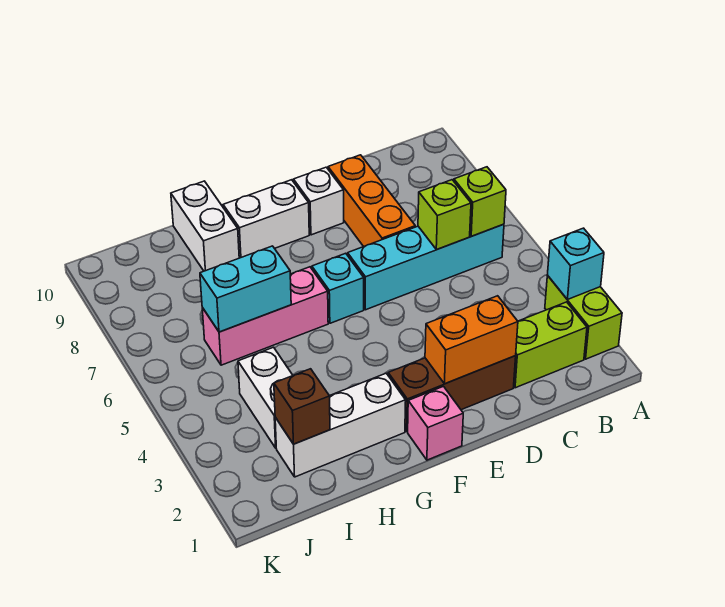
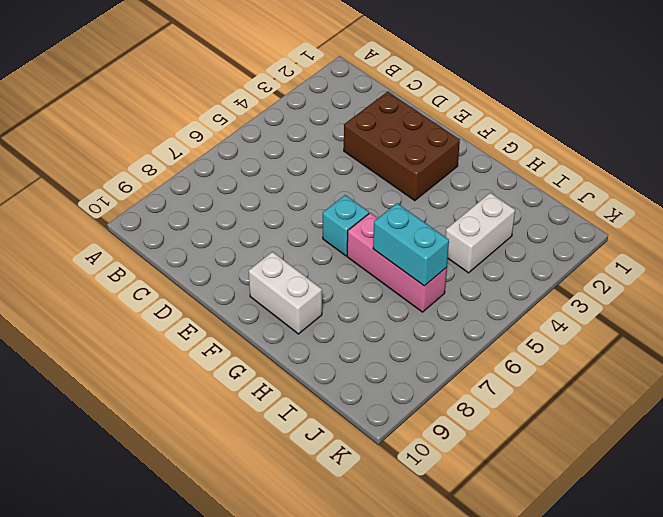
brown brick D2:F3 level 1 -> brown brick D2:F2 level 1
none -> lime brick A2:A3 level 1
none -> lime brick B2:C2 level 1
none -> cyan brick B6:E6 level 1

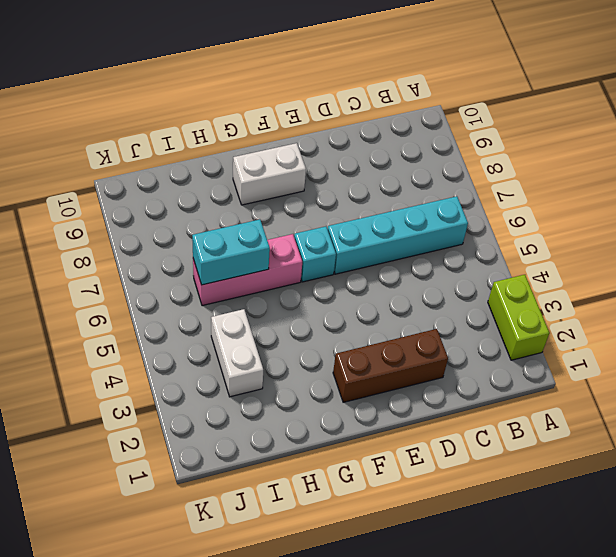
none -> lime brick B2:C2 level 1
none -> orange brick D7:D9 level 1
none -> white brick E9 level 1

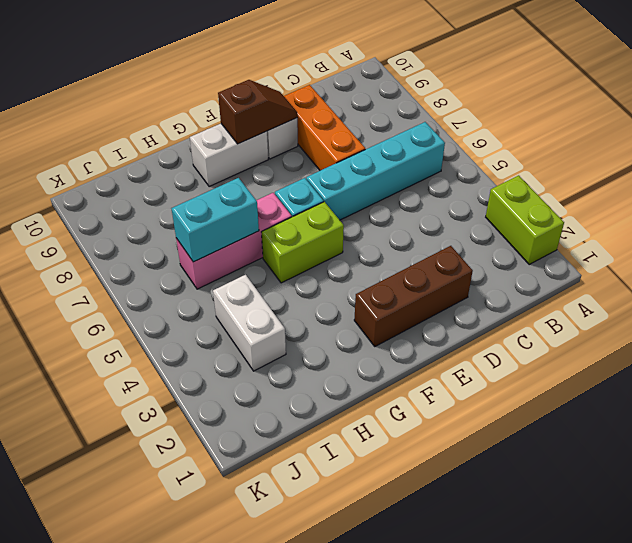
brown slope E9:F9 level 2 top F -> none
lime brick F5:G5 level 1 -> lime brick B2:C2 level 1
none -> pink brick F1 level 1
none -> white brick G2:I2 level 1
none -> white brick H9:H10 level 1

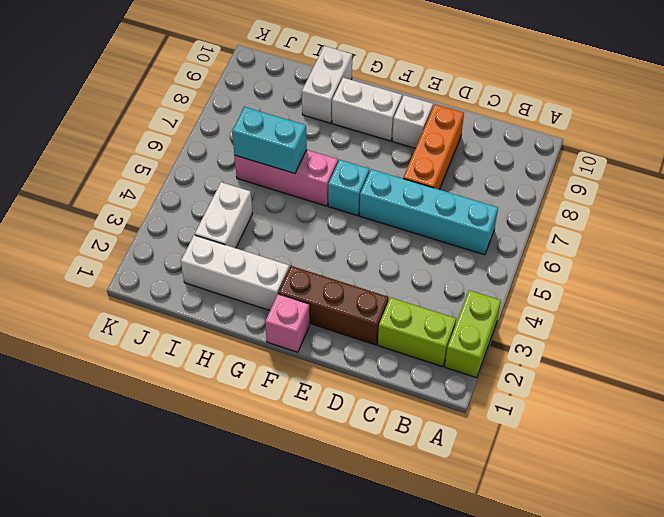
none -> cyan brick A3 level 2
none -> lime brick B6 level 2
none -> lime brick C6 level 2

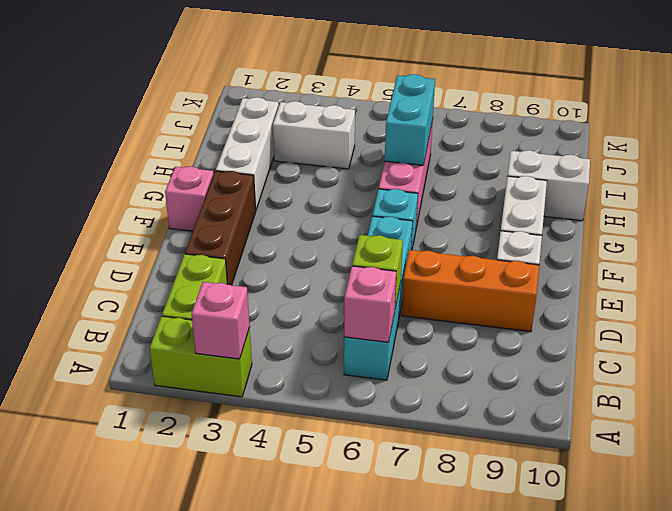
pink brick A3 level 2 -> cyan brick A3 level 2
pink brick B6 level 2 -> lime brick B6 level 2
none -> orange brick D2:E2 level 2
none -> brown brick I2 level 2

